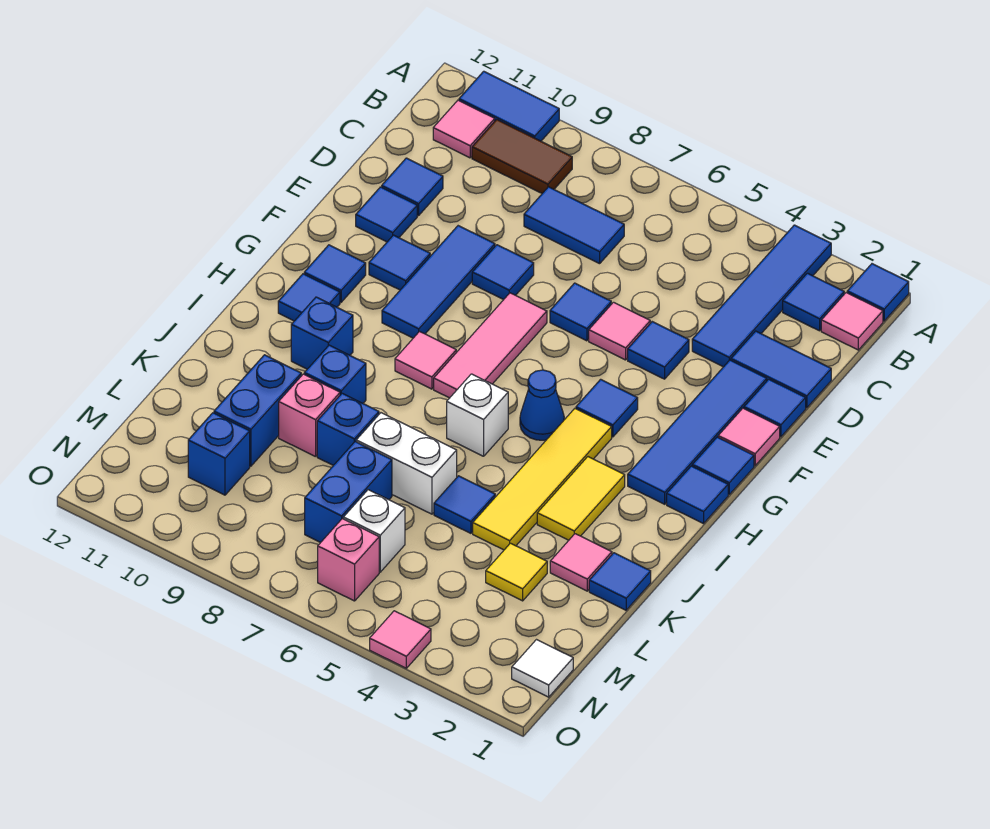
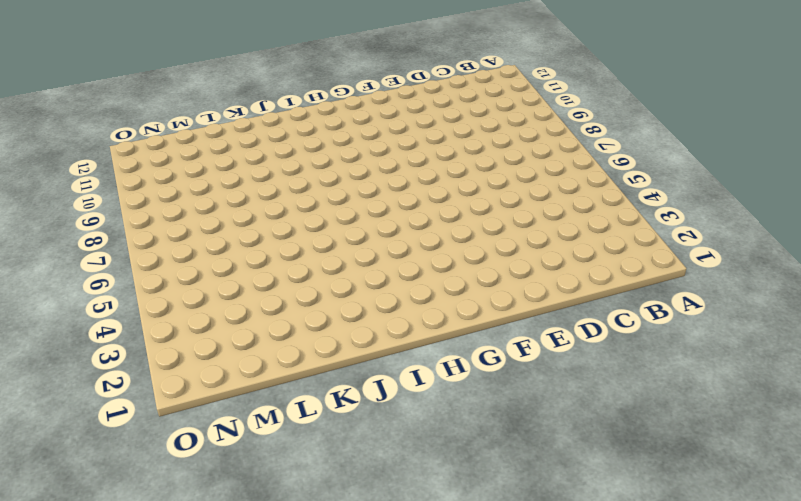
none -> blue tile A1 level 1
none -> blue tile A3:D3 level 1
none -> blue tile A10:A11 level 1
none -> pink tile B1 level 1

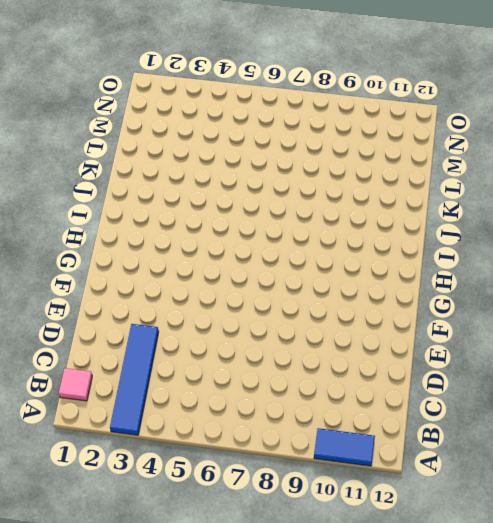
none -> blue tile A1 level 1
none -> blue tile B2 level 1
none -> brown tile B9:B10 level 1
none -> pink tile B11 level 1

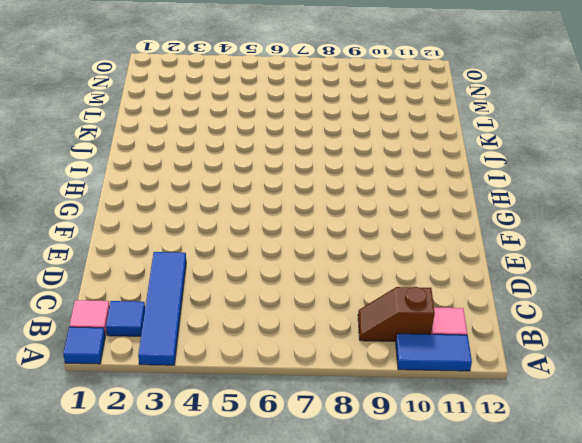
brown slope B9:B10 level 1 top 10 -> brown tile B9:B10 level 1
none -> blue tile C7:C8 level 1
none -> blue tile D1:D2 level 1
none -> blue tile D11 level 1
none -> blue tile E1 level 1

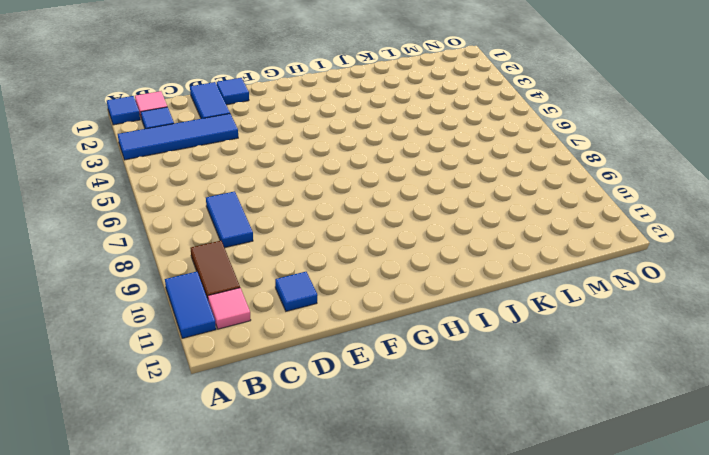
none -> blue tile E2:H2 level 1
none -> blue tile E4 level 1
none -> pink tile E5 level 1
none -> blue tile E6 level 1

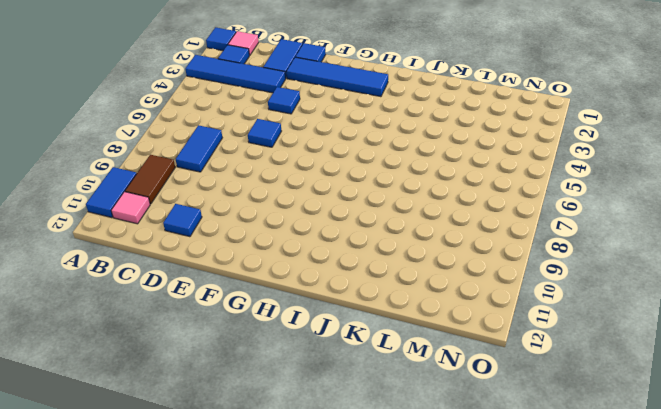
none -> pink tile E5 level 1
none -> blue tile E8 level 1
none -> blue tile E9:G9 level 1
none -> blue tile E11 level 1

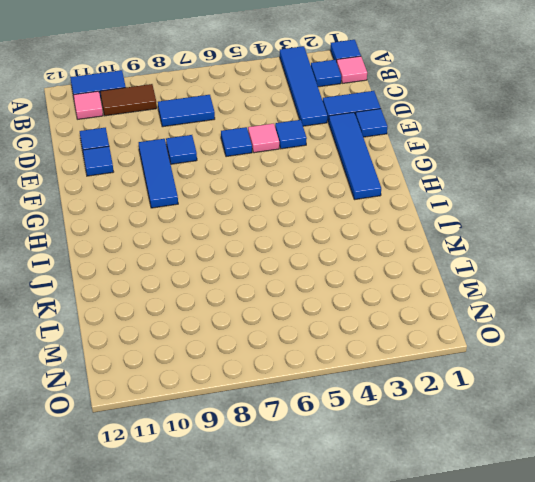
none -> pink tile F1 level 1
none -> pink tile F7:H7 level 1
none -> blue tile F10 level 1
none -> blue tile G1 level 1

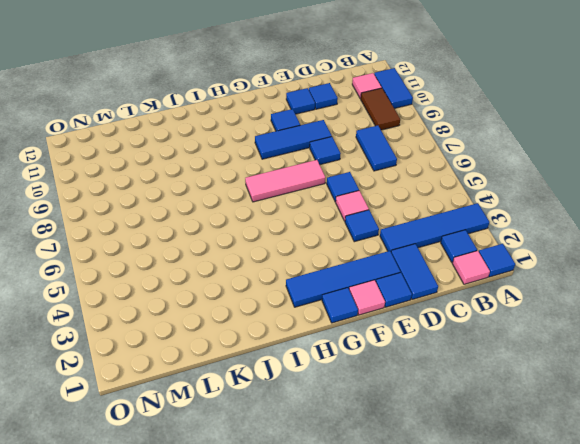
none -> blue tile G4 level 1
none -> blue tile G11 level 1
none -> blue tile H1 level 1
none -> yellow tile H4:K4 level 1

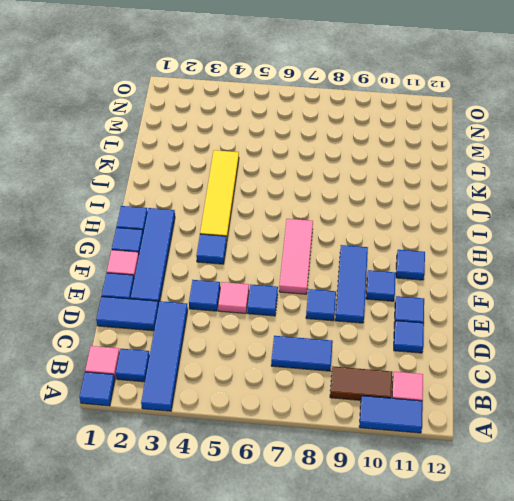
none -> blue cone H5 level 1
none -> pink tile H8 level 1
none -> blue tile H11 level 1
none -> yellow tile I3:J3 level 1

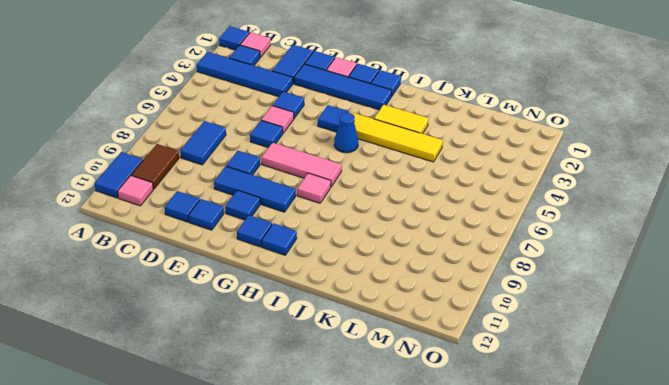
none -> white brick I6 level 1
none -> blue brick I10 level 1
none -> blue brick J9 level 1
none -> blue tile K1 level 1

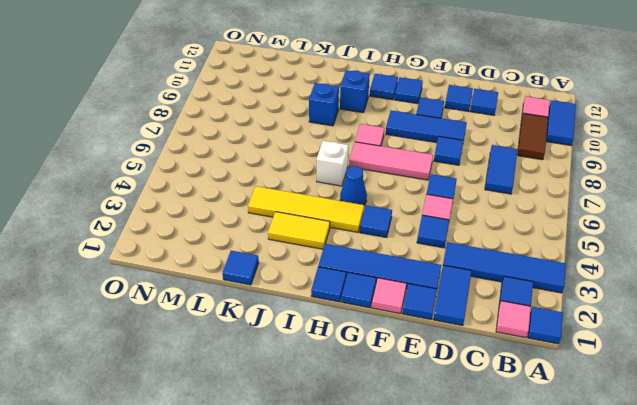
none -> pink tile K2 level 1
none -> blue tile K5 level 1
none -> white brick K6:K7 level 1
none -> blue brick K8 level 1

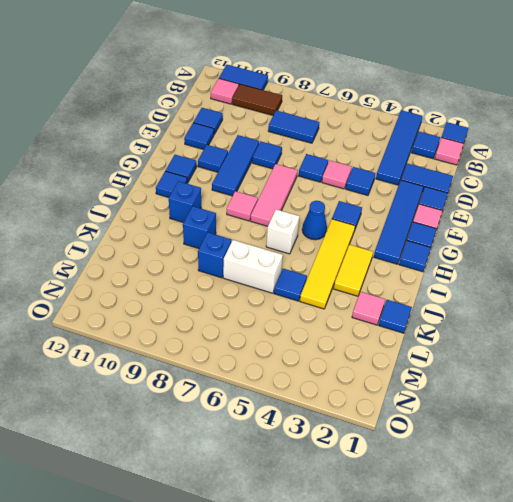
none -> pink brick K9 level 1
none -> blue brick K10:L10 level 1
none -> yellow tile L3 level 1
none -> blue brick L7:M7 level 1

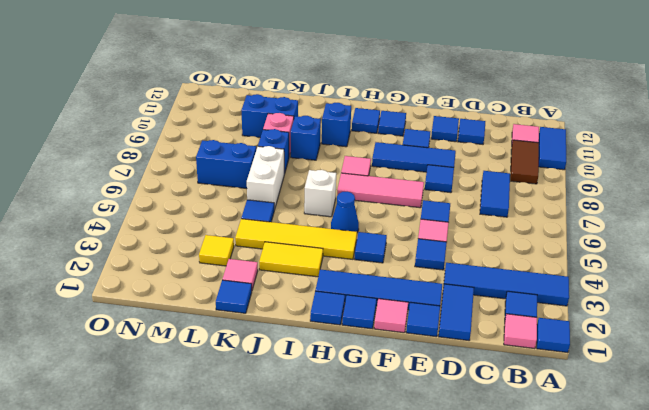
none -> white brick M6 level 1
none -> blue brick M10 level 1
none -> white tile N1 level 1
none -> pink brick N6 level 1

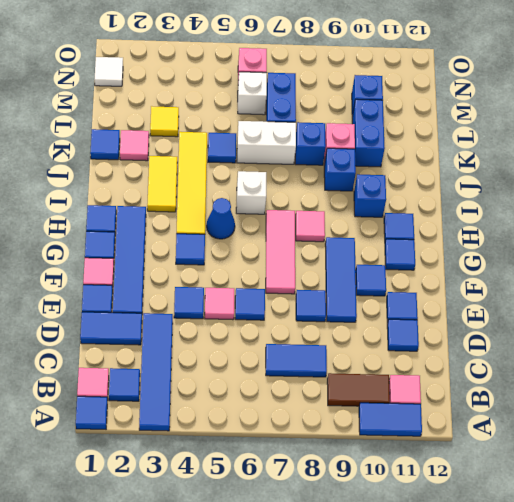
none -> pink tile O4 level 1

